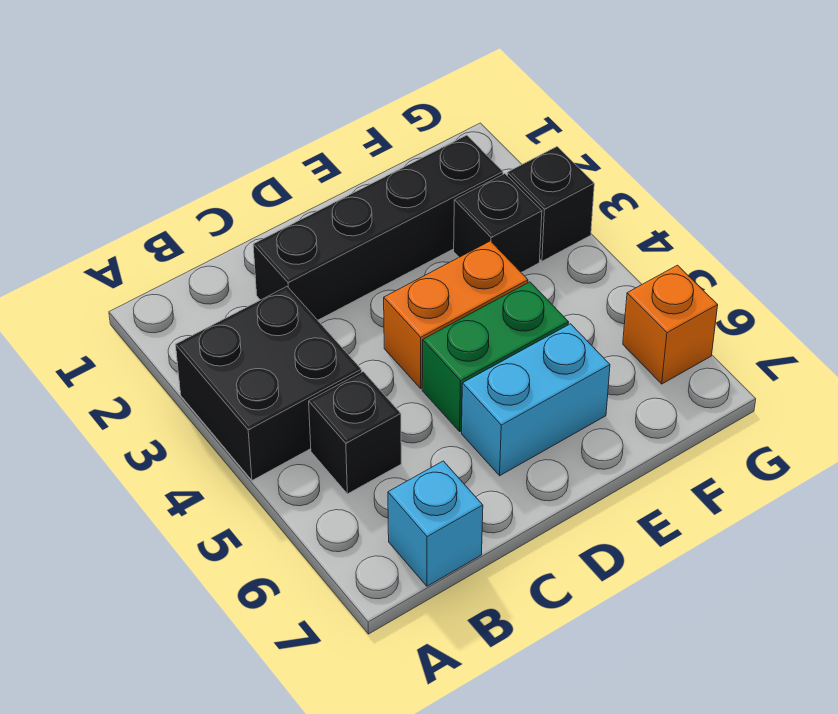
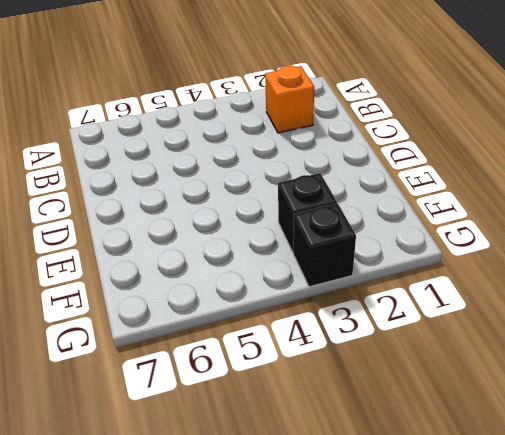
orange brick B2 level 1 -> orange brick G6 level 1
none -> black brick A3:B4 level 1
none -> black brick B5 level 1

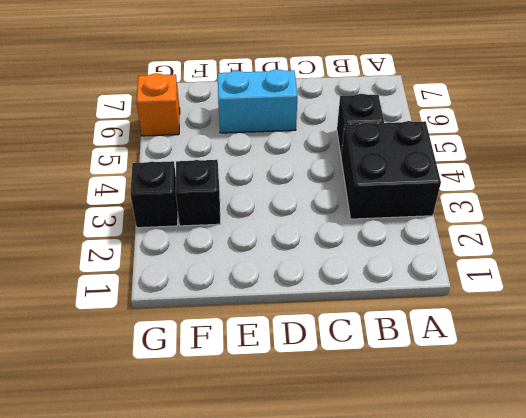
none -> cyan brick B7 level 1
none -> black brick C2:F2 level 1

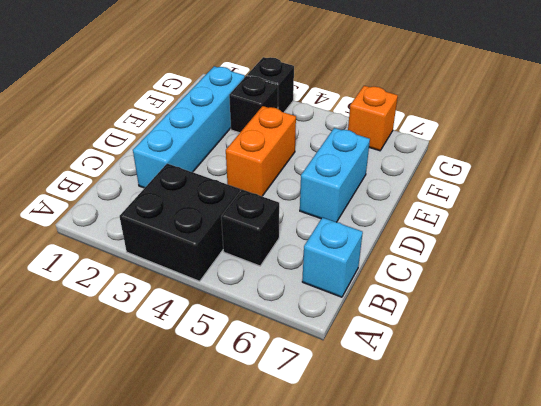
cyan brick C2:F2 level 1 -> black brick C2:F2 level 1
none -> green brick D5:E5 level 1

